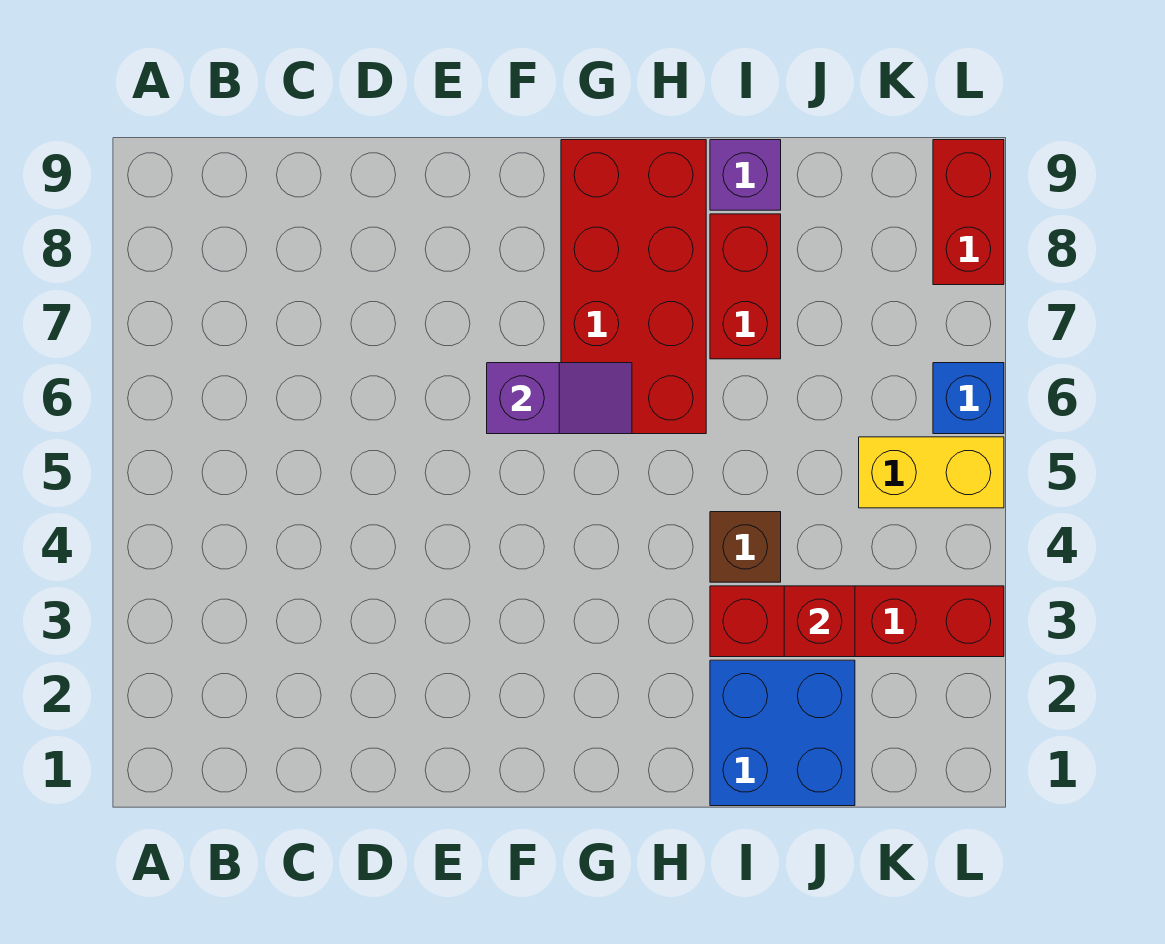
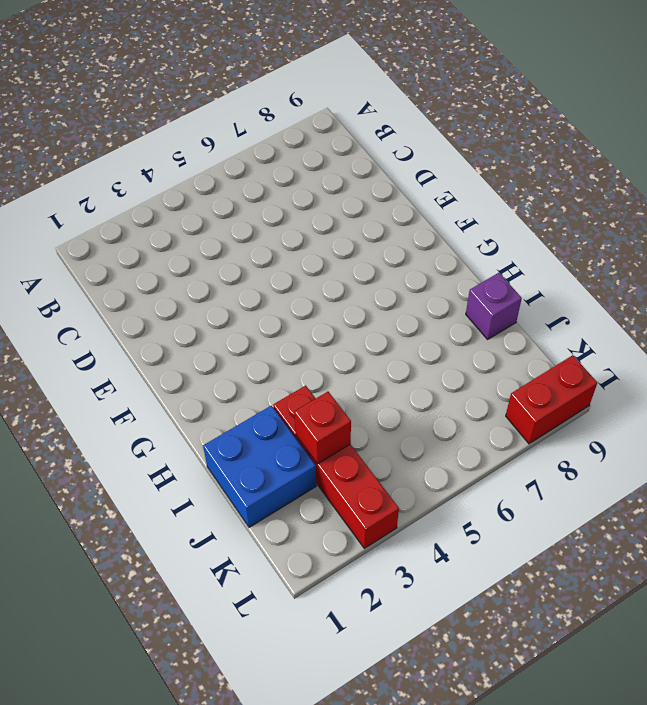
none -> red brick G6:H9 level 1
none -> brown brick I4 level 1

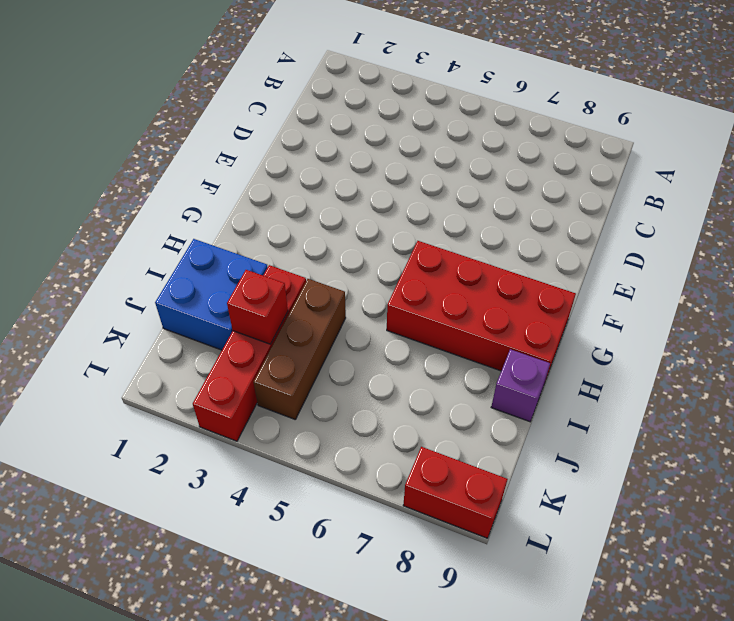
brown brick I4:K4 level 1 -> brown brick I4 level 1
none -> red brick I7:I8 level 1
none -> yellow brick K5:L5 level 1

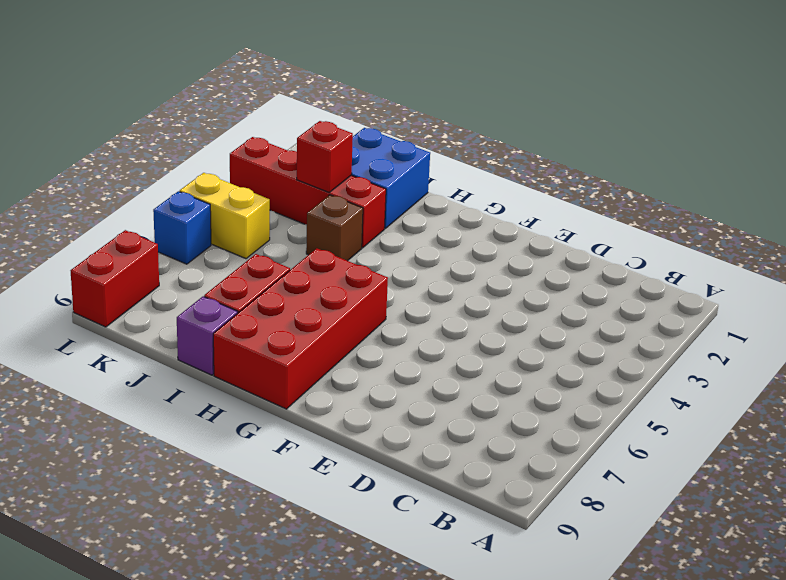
none -> purple slope F6:G6 level 2 top F

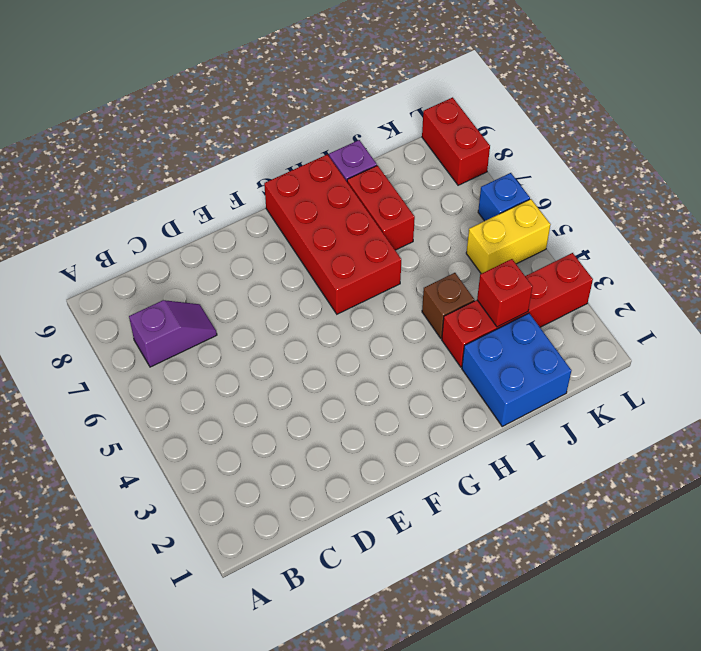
purple slope B7:C7 level 1 top B -> purple slope F6:G6 level 2 top F

